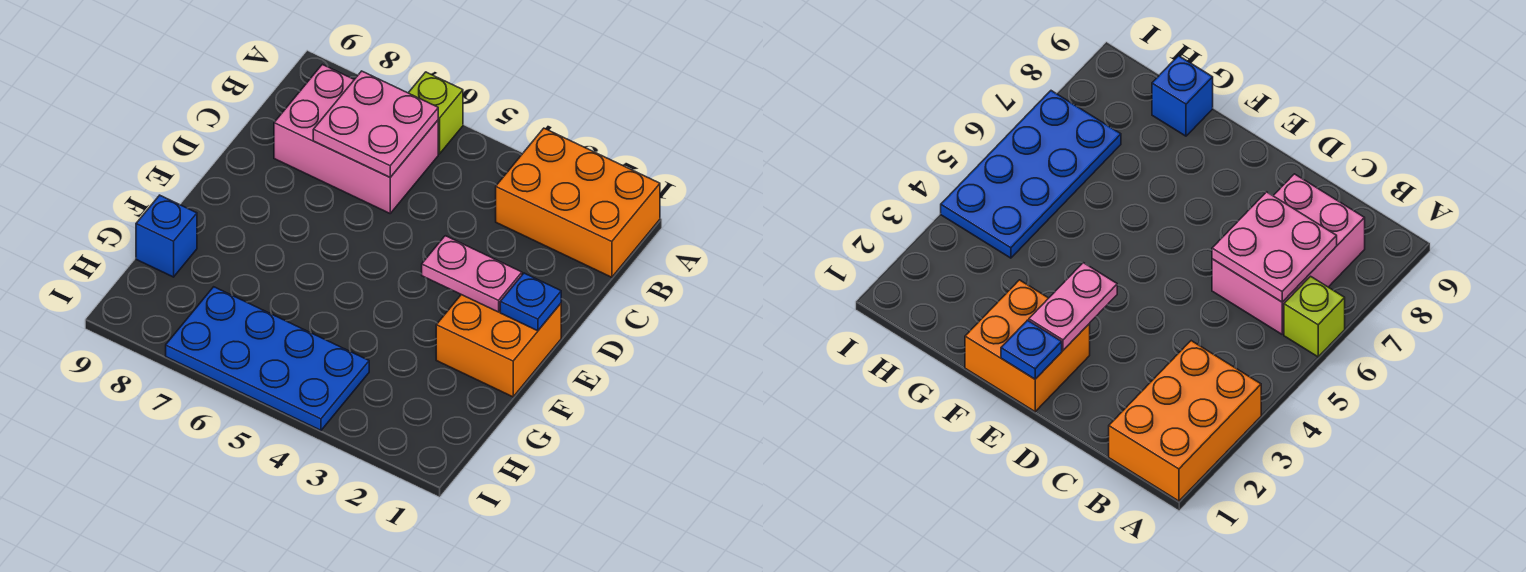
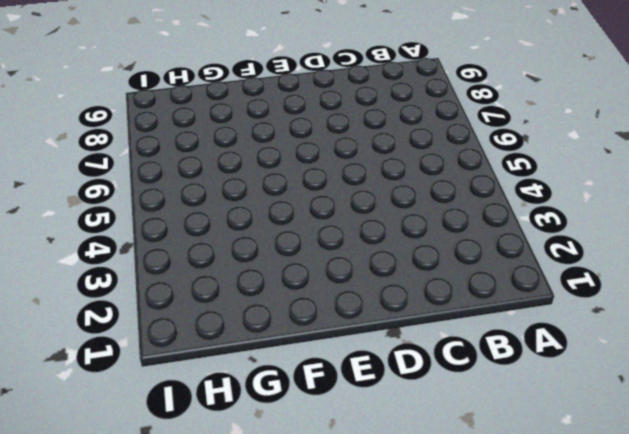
none -> orange brick A1:B3 level 1
none -> lime brick A6 level 1

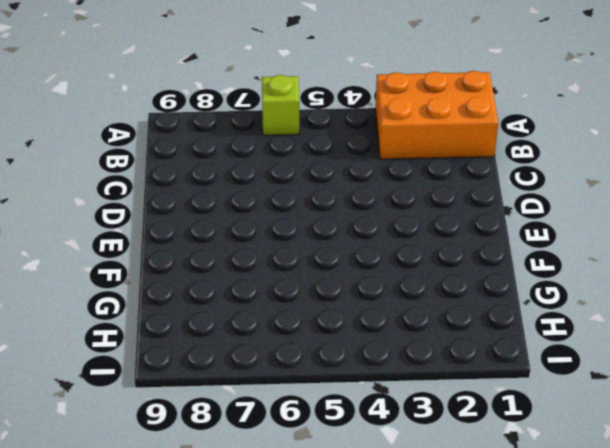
none -> pink brick B6:C8 level 1
none -> orange brick E1:F2 level 1

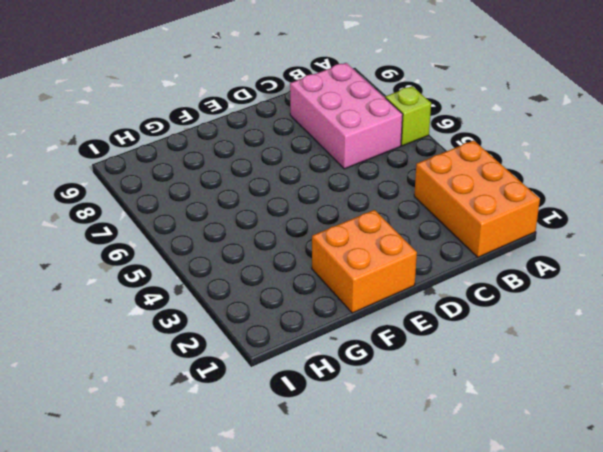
none -> blue brick G9 level 1
none -> blue plate H4:I7 level 1

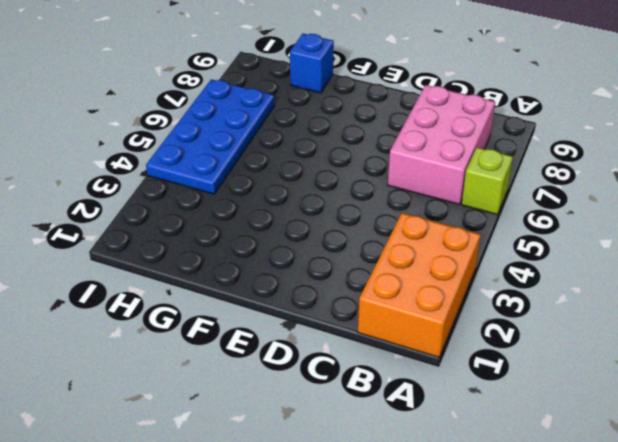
none -> orange brick E1:F2 level 1
none -> pink plate B6:C7 level 2

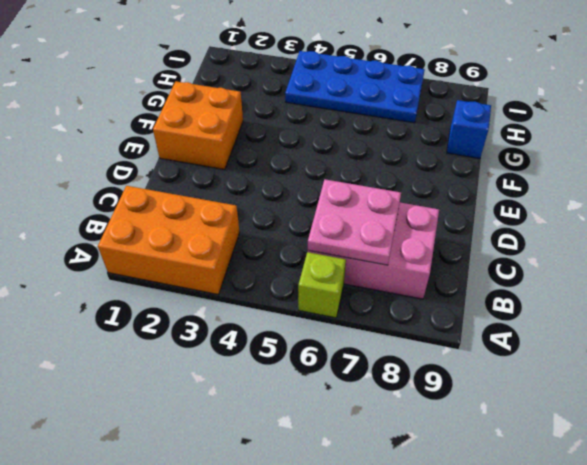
none -> blue plate E1 level 2
none -> pink plate E2:E3 level 2

